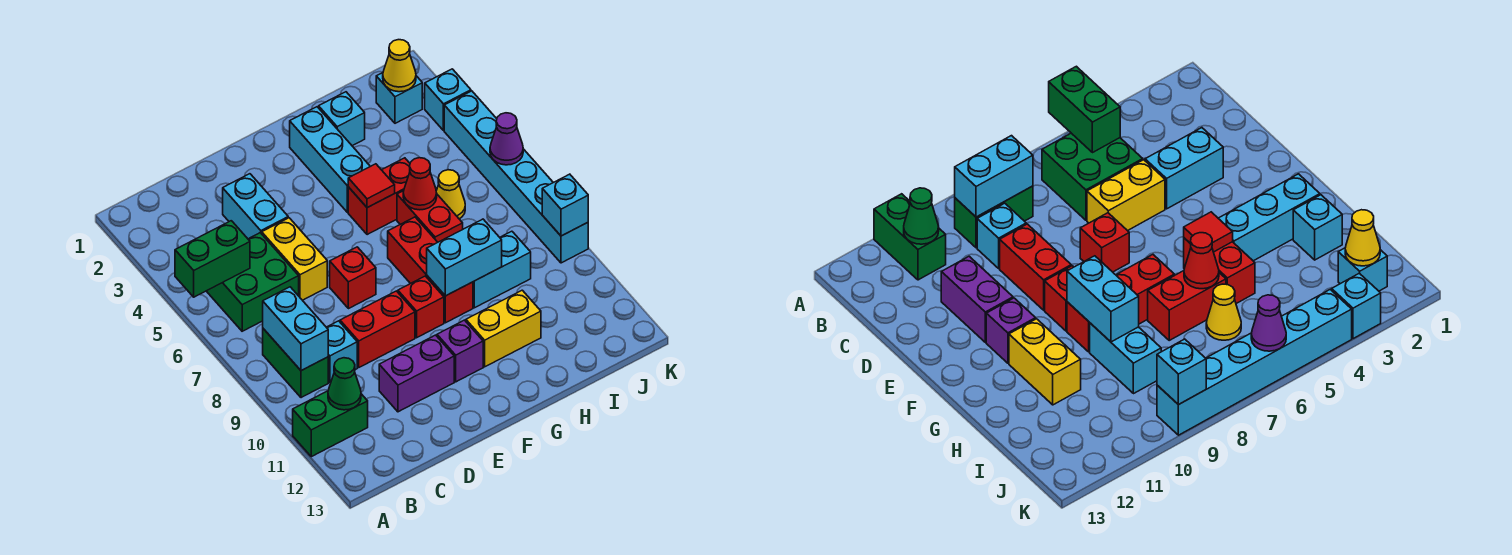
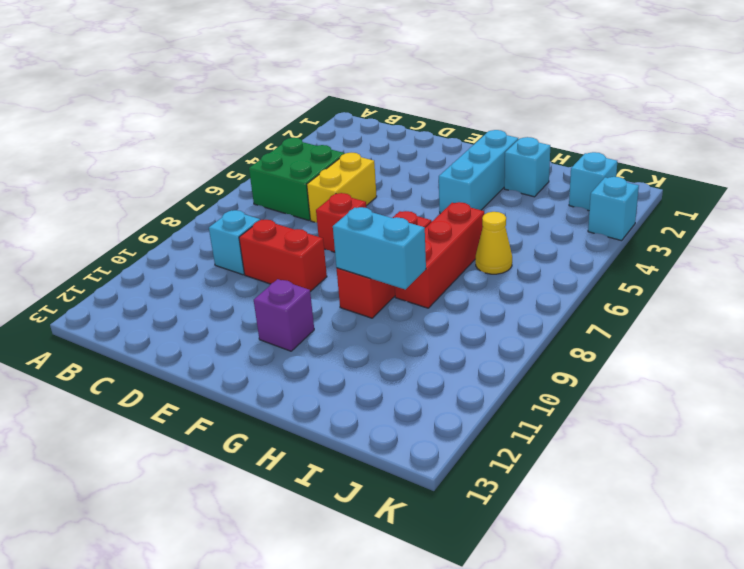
red brick H6:H8 level 1 -> red brick H6:H7 level 1
none -> green brick A11:B11 level 1
none -> green brick B8:B9 level 1
none -> cyan brick D3:D4 level 1
none -> purple brick D11:E11 level 1

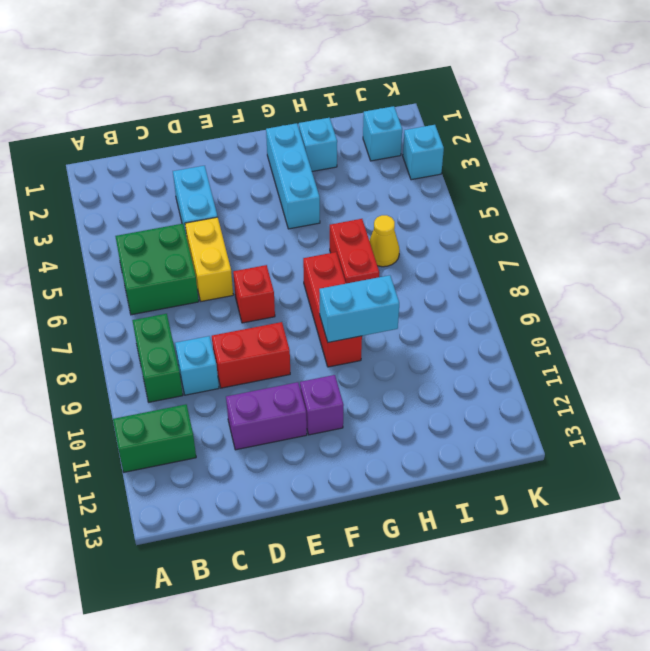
none -> red brick F9 level 1
none -> red brick G5:H5 level 1
none -> yellow brick G11:H11 level 1
none -> cyan brick H9:I9 level 1

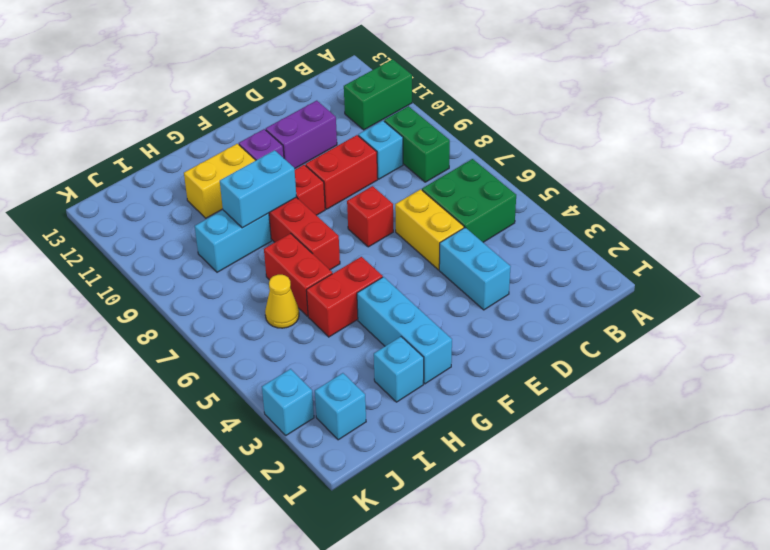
none -> cyan brick K4:K9 level 1
none -> green brick A5:B5 level 2
none -> cyan brick B8:B9 level 2
none -> green cone B11 level 2

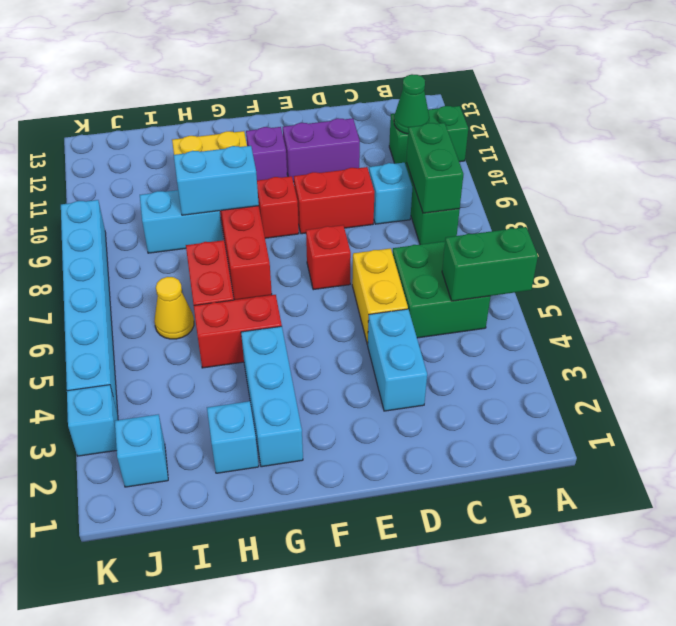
green brick B8:B9 level 2 -> cyan brick B8:B9 level 2
none -> red tile G5 level 2
none -> red cone H6 level 2
none -> yellow cone J2 level 2
none -> purple cone K6 level 2

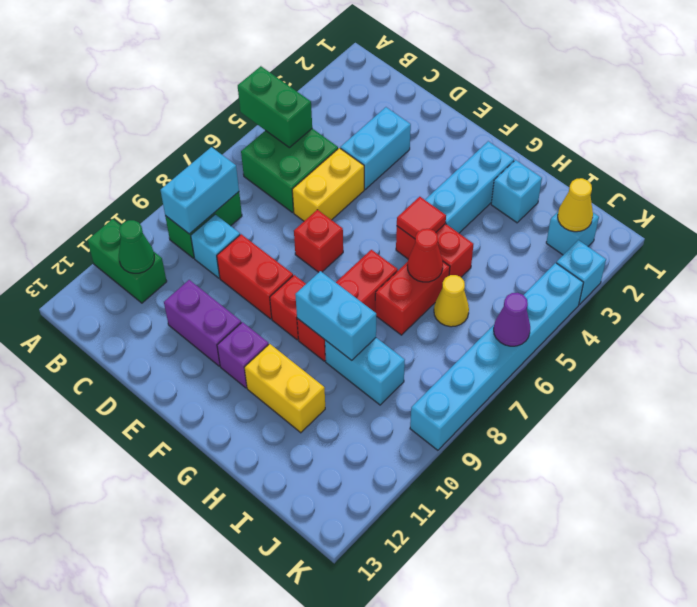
none -> cyan brick K9 level 2

